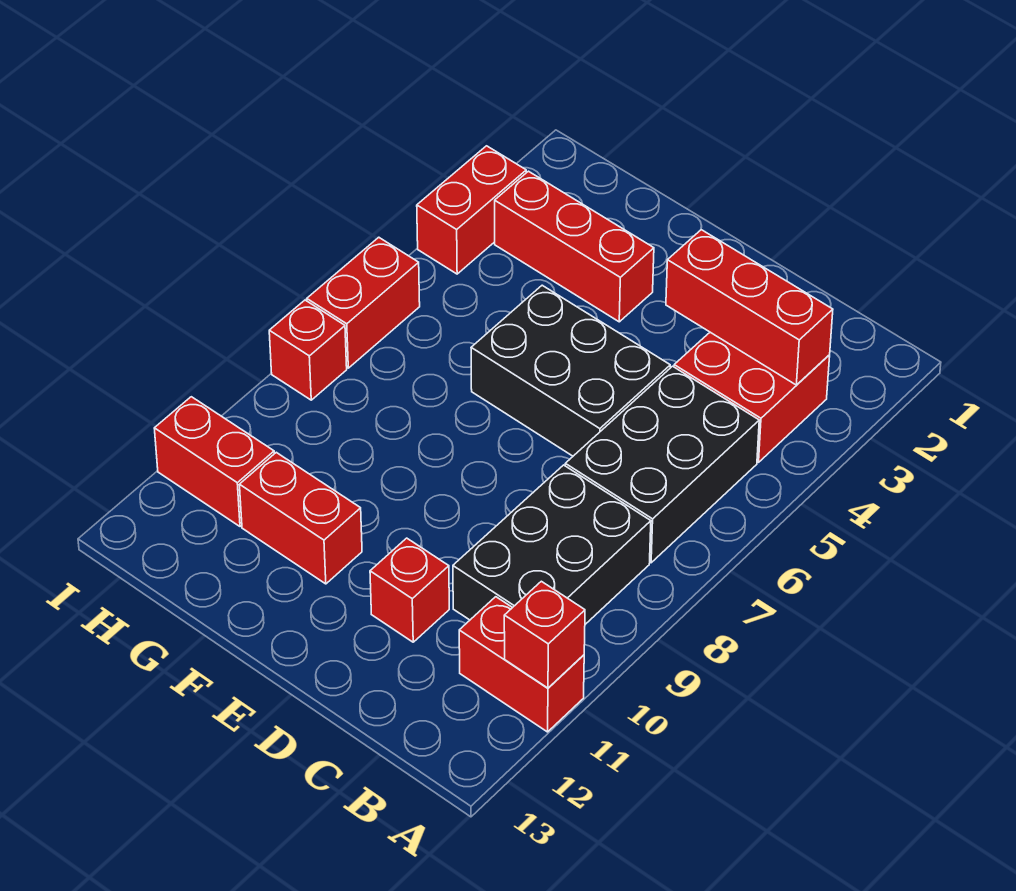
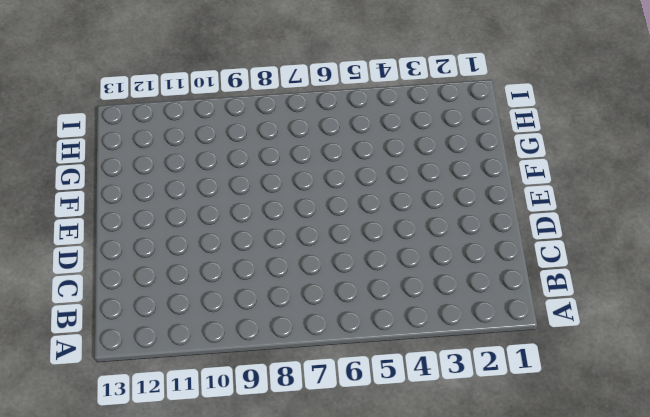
none -> red brick A11:B11 level 1
none -> red brick B3:C4 level 1
none -> black brick B5:C7 level 1

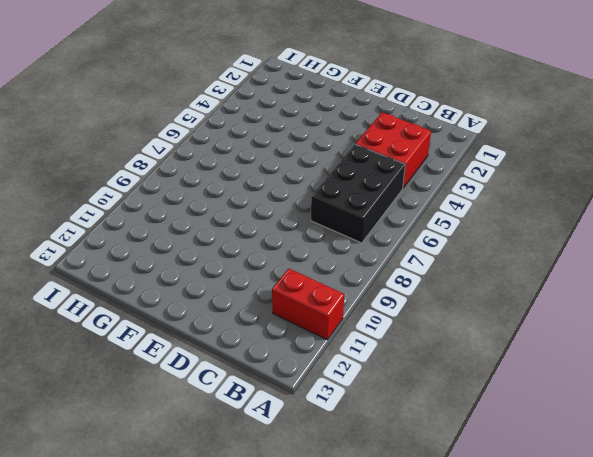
none -> black brick B8:C10 level 1
none -> black brick D5:F6 level 1
none -> red brick D11 level 1

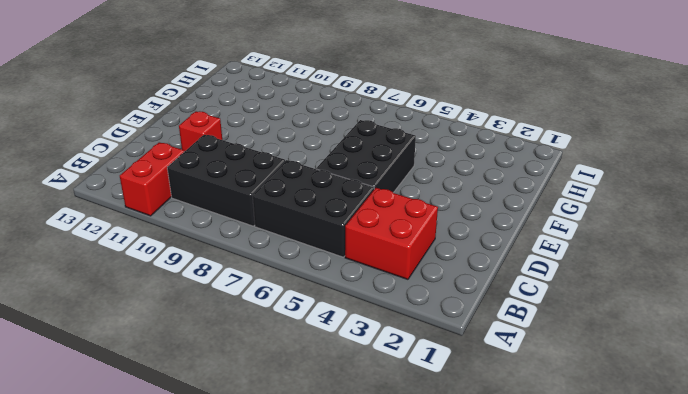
none -> red brick F3:H3 level 1
none -> red brick F11:G11 level 1
none -> red brick H11:I11 level 1

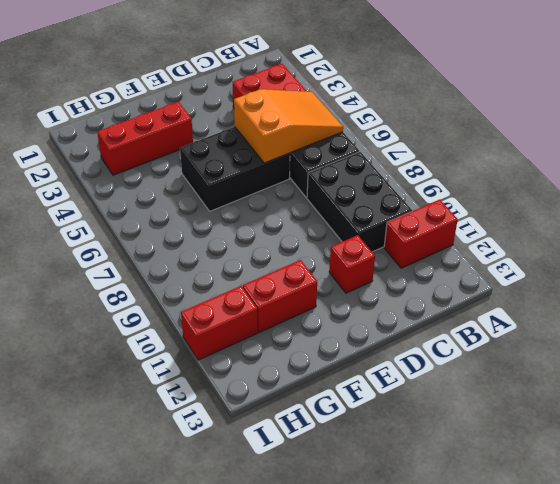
orange slope B5:D6 level 2 top D -> none
none -> red brick I3:I4 level 1
none -> red brick I6:I7 level 1
none -> red brick I8 level 1

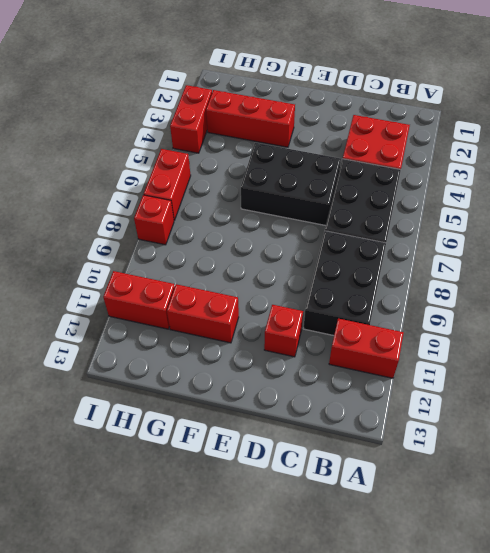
none -> red brick A11 level 2
none -> red brick B3:D3 level 2

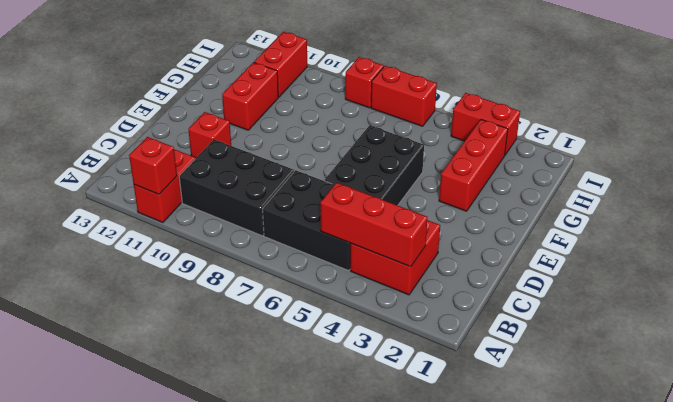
red brick B3:B5 level 2 -> red brick B3:D3 level 2

